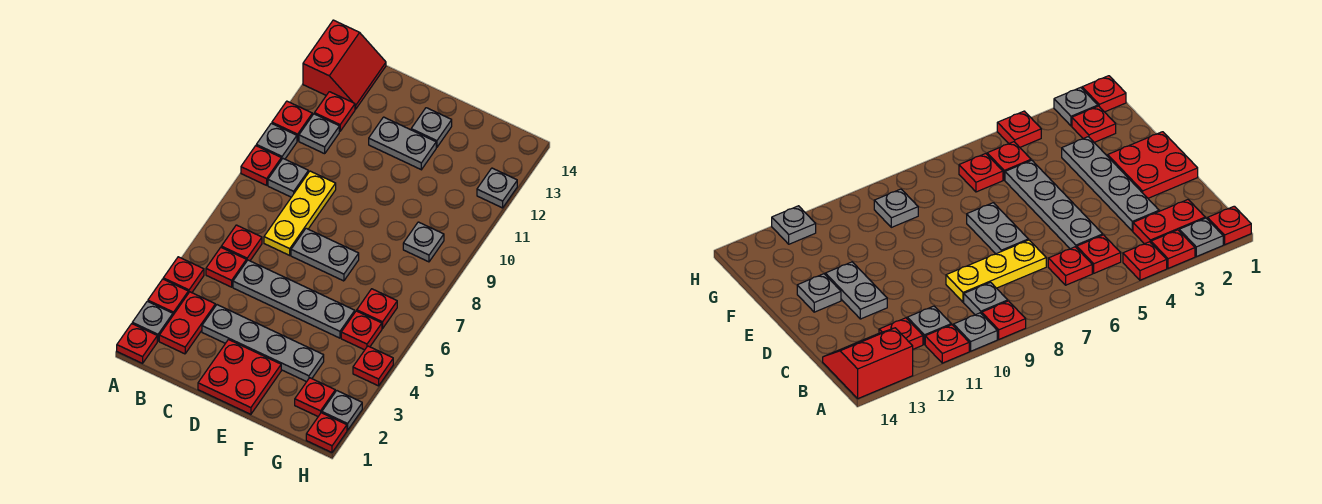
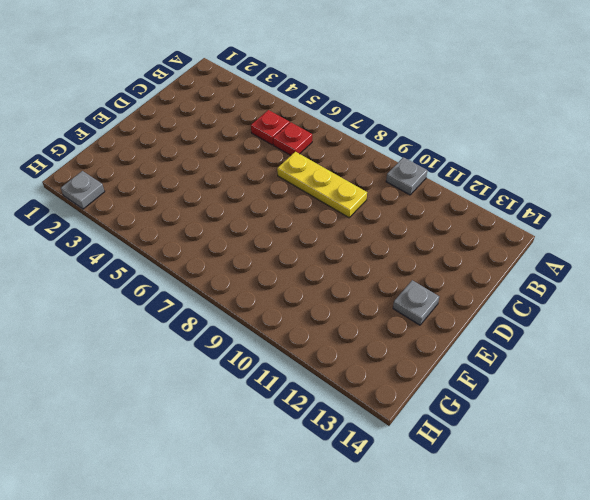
none -> red plate A1 level 1
none -> grey plate A2 level 1
none -> red plate A3 level 1

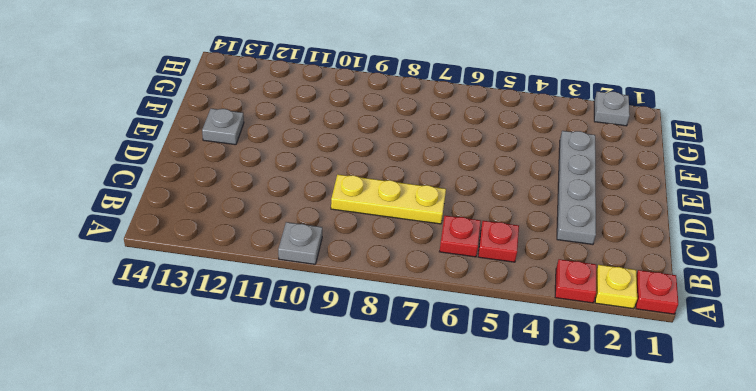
yellow plate A2 level 1 -> grey plate A2 level 1
none -> red plate A4 level 1
none -> red plate A9 level 1
none -> red plate A11 level 1

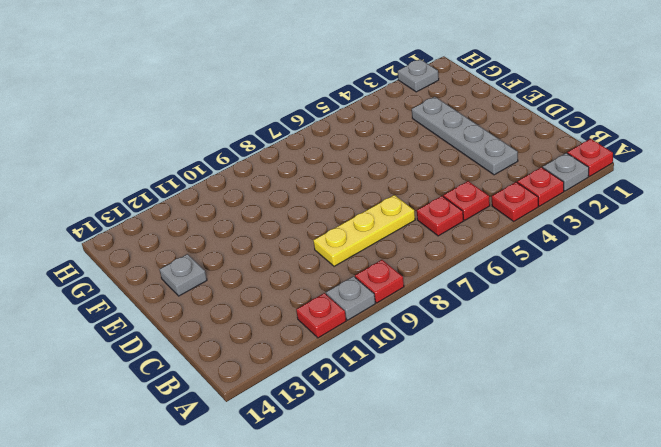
none -> red slope A13:B14 level 1 top A
none -> red plate B2:B3 level 1
none -> grey plate B9 level 1

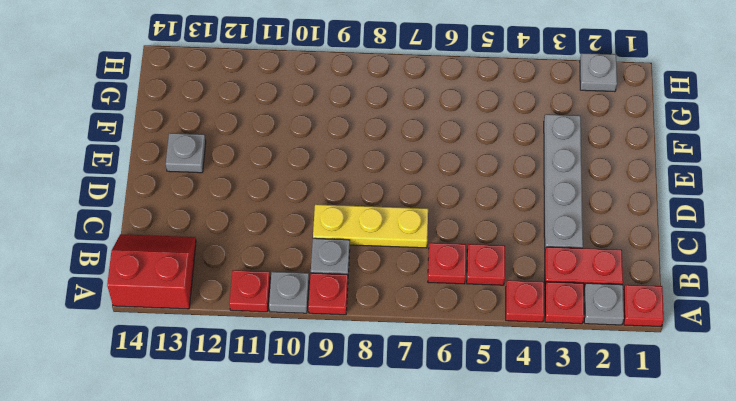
none -> grey plate B11 level 1
none -> red plate B12 level 1
none -> grey plate C5:F5 level 1

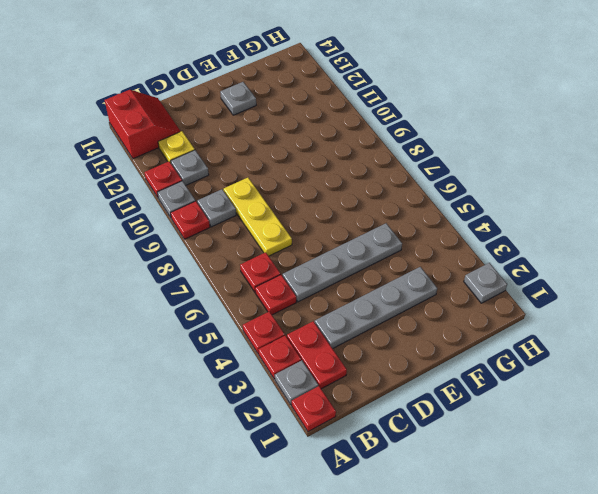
yellow plate B12 level 1 -> red plate B12 level 1
none -> red plate D1:E2 level 1
none -> grey plate D7:E7 level 1
none -> grey plate D12:E12 level 1

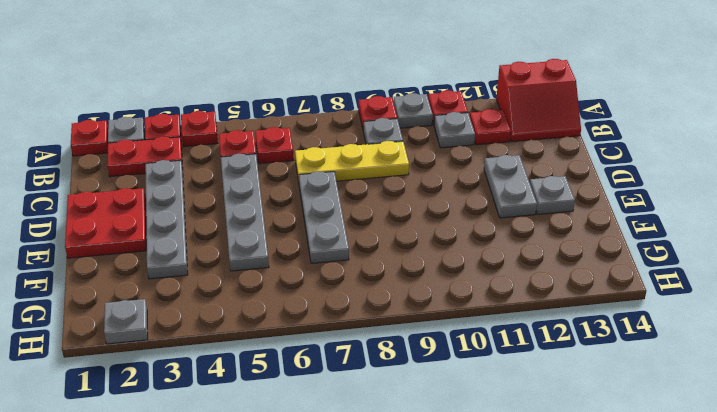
grey plate D7:F7 level 1 -> grey plate D7:E7 level 1
none -> red plate G2 level 1
none -> red plate G5 level 1
none -> red plate G6 level 1

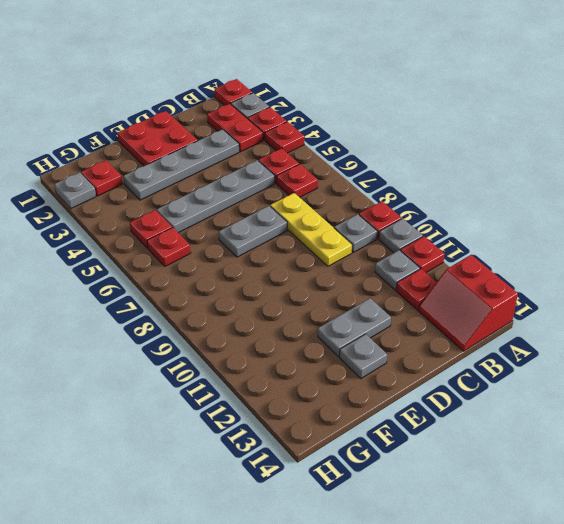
none -> grey plate G9 level 1
none -> red plate H1 level 1
none -> red plate H4 level 1

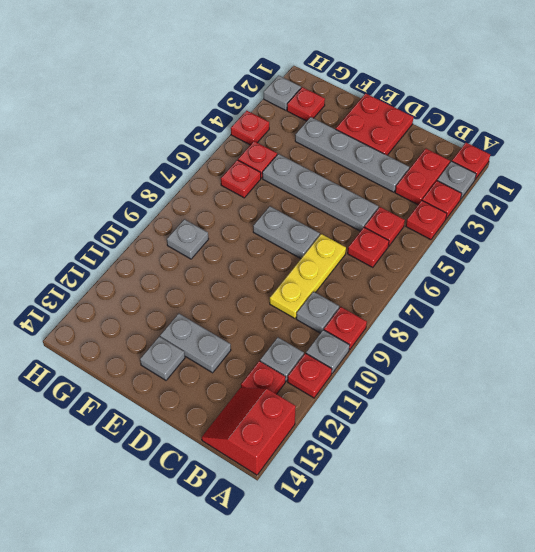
none -> red plate H1 level 1
none -> grey plate H12 level 1

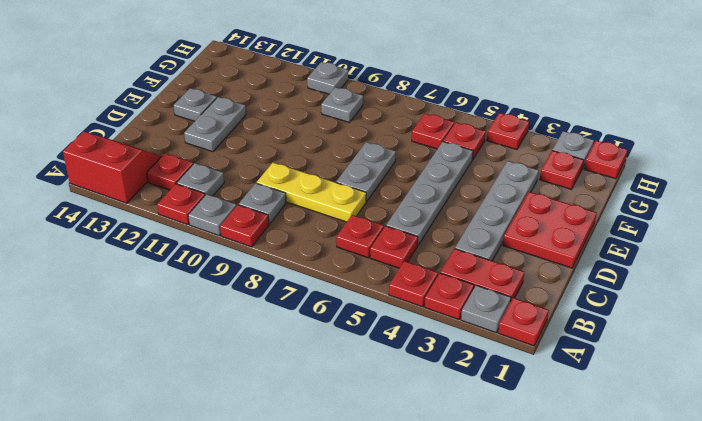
grey plate H10 level 1 -> grey plate H12 level 1

